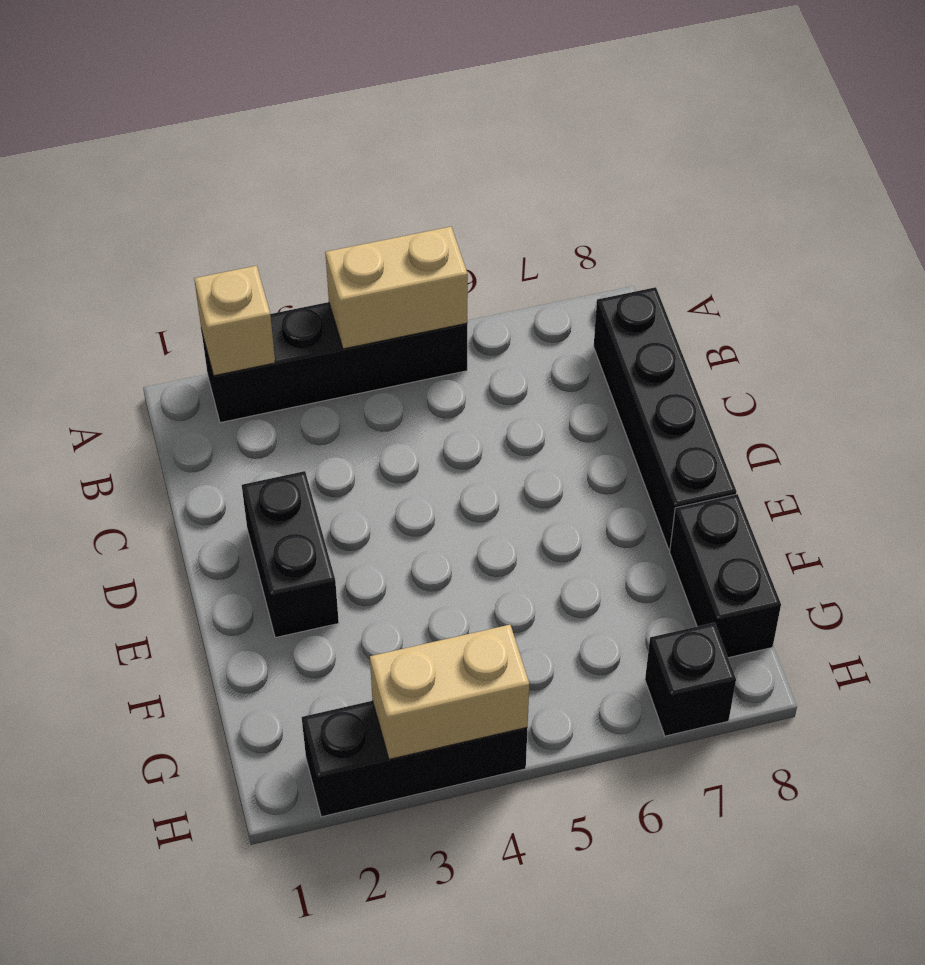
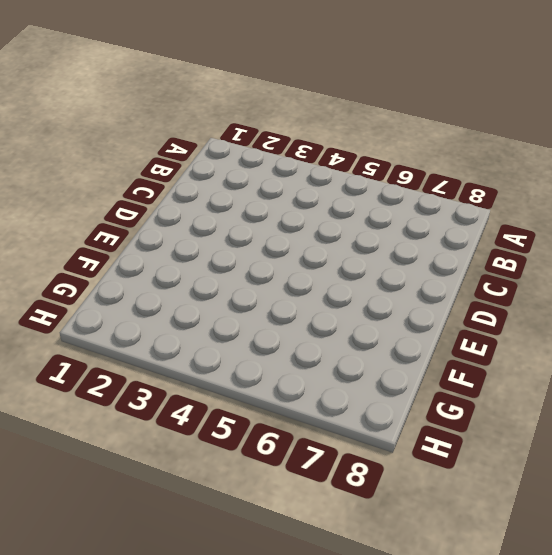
none -> black brick A2:A5 level 1
none -> black brick B8:E8 level 1

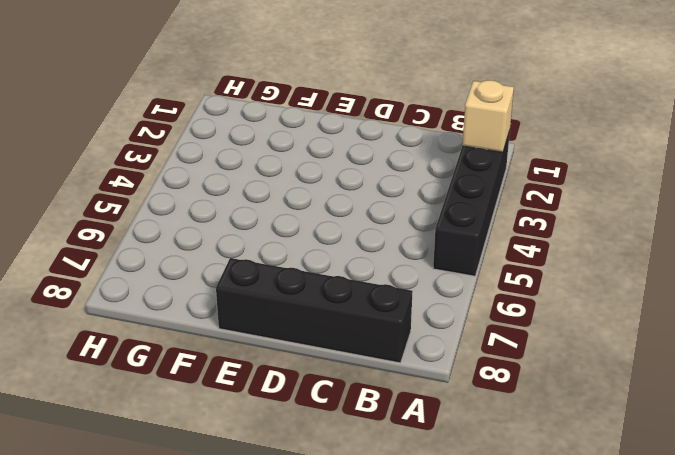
none -> black brick D2:E2 level 1
none -> black brick F8:G8 level 1

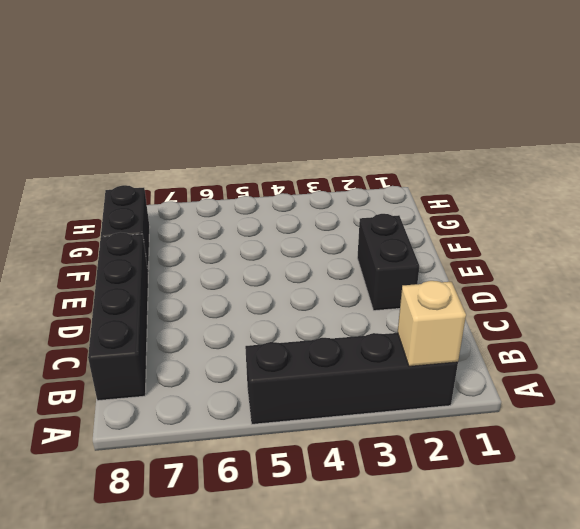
none -> black brick H2:H4 level 1
none -> black brick H7 level 1

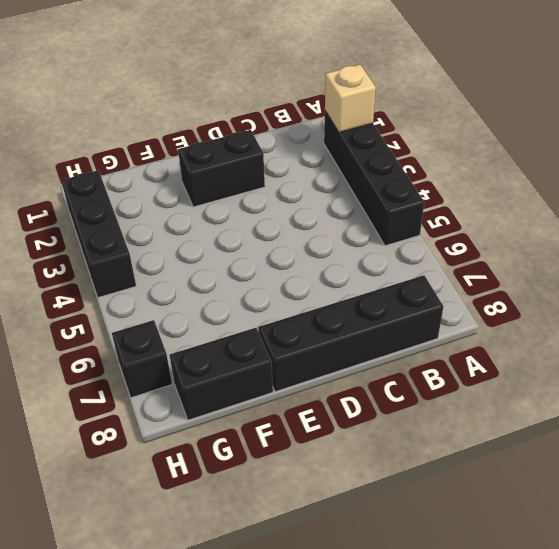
none -> tan brick A4:A5 level 2
none -> tan brick H3:H4 level 2

